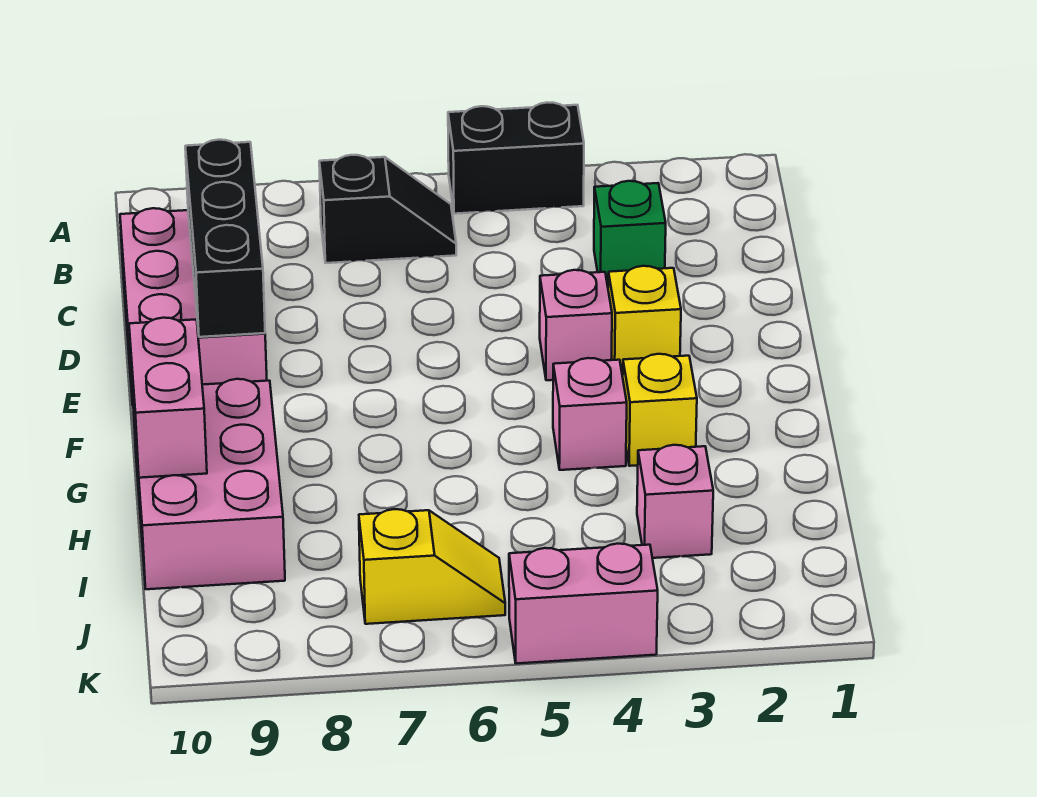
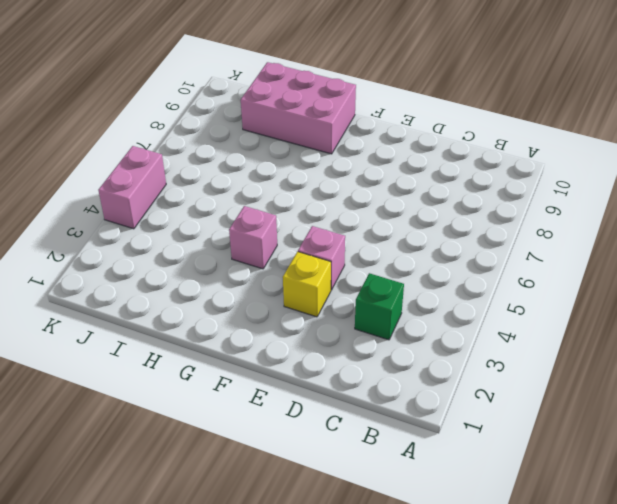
none -> black brick A4:A5 level 1
none -> black slope B6:B7 level 1 top 7
none -> pink brick C9:E10 level 1

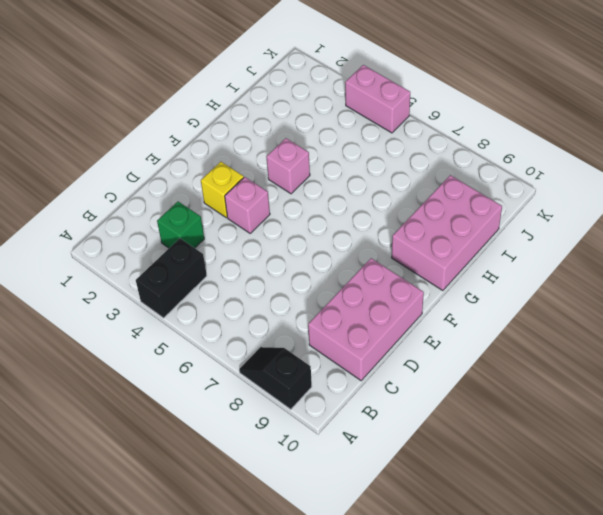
black brick A4:B4 level 1 -> black brick A4:A5 level 1
black slope A8:A9 level 1 top 9 -> black slope B6:B7 level 1 top 7
none -> yellow brick G3 level 1
none -> pink brick I3 level 1
none -> yellow slope J6:J7 level 1 top 7

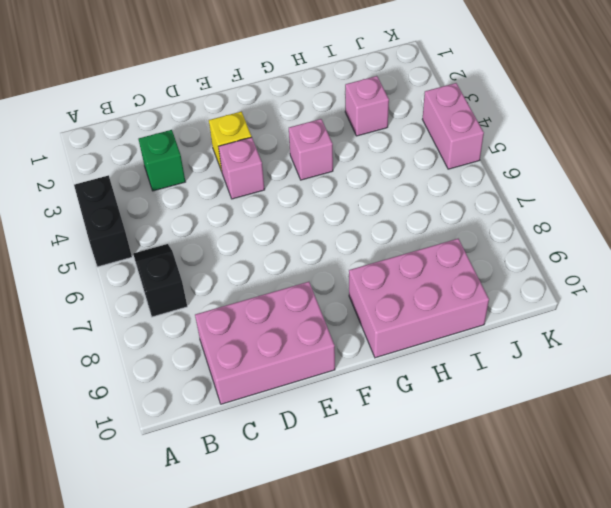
none -> yellow brick G3 level 1
none -> yellow slope J6:J7 level 1 top 7
none -> black brick C9:E9 level 2

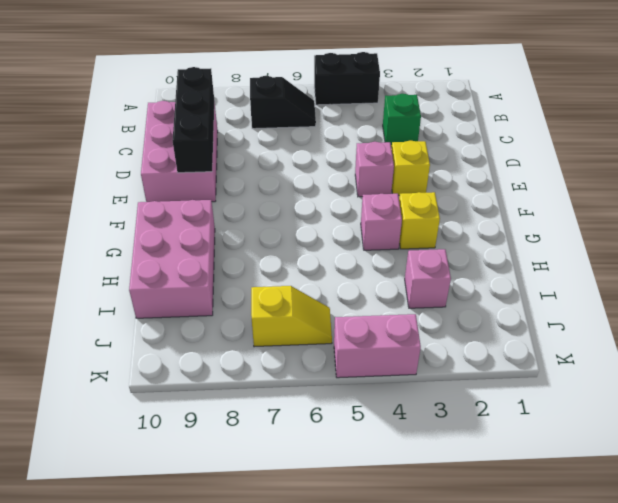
none -> pink brick G10:H10 level 2

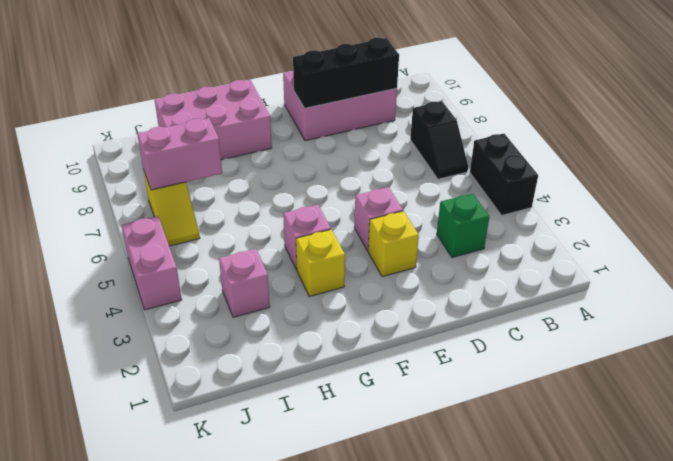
pink brick I7:J7 level 2 -> pink brick G10:H10 level 2

